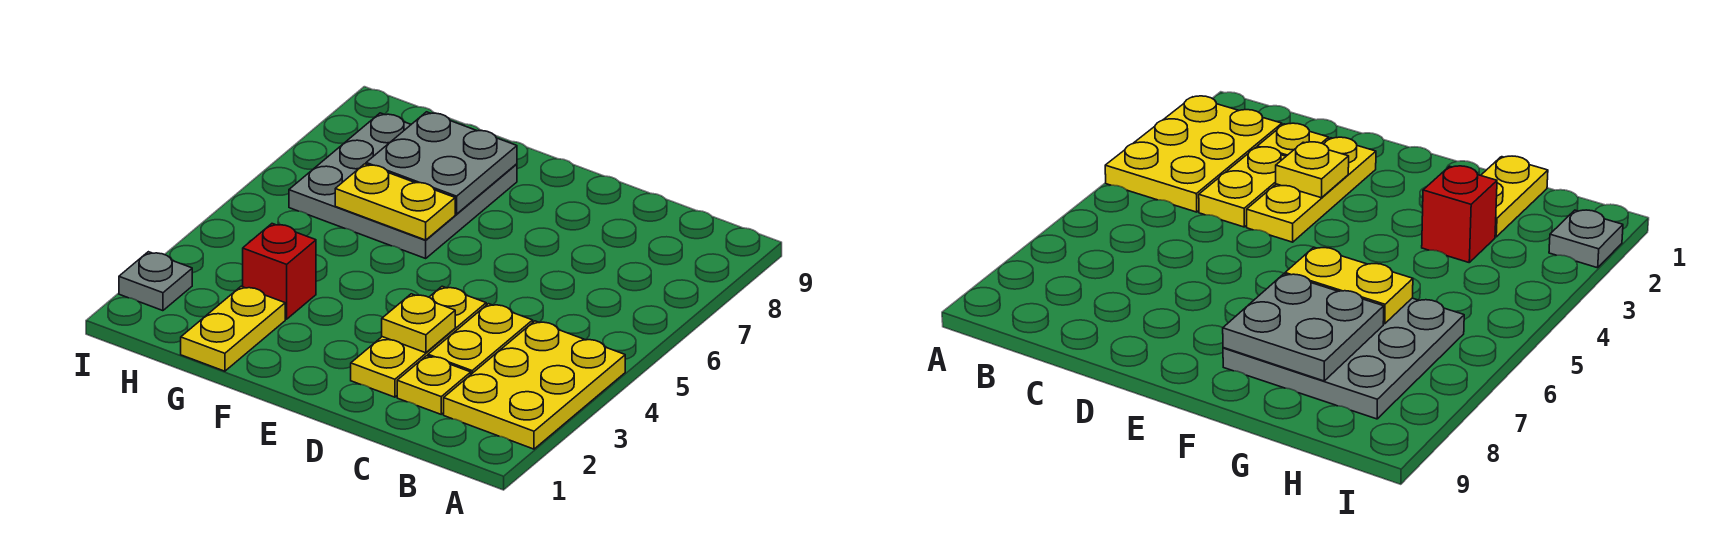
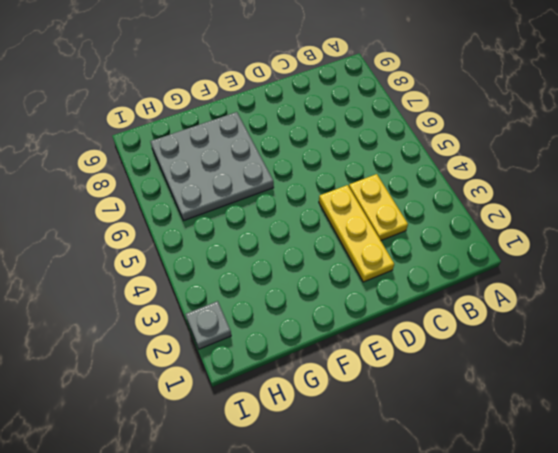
none -> yellow plate A2:B4 level 1
none -> yellow plate C2 level 1

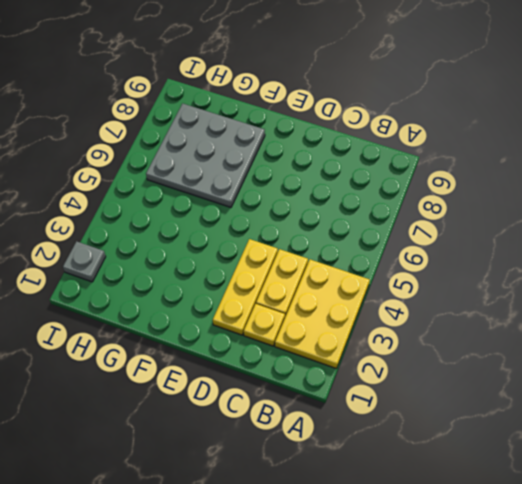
none -> yellow plate G1:G2 level 1
none -> red brick G3 level 1

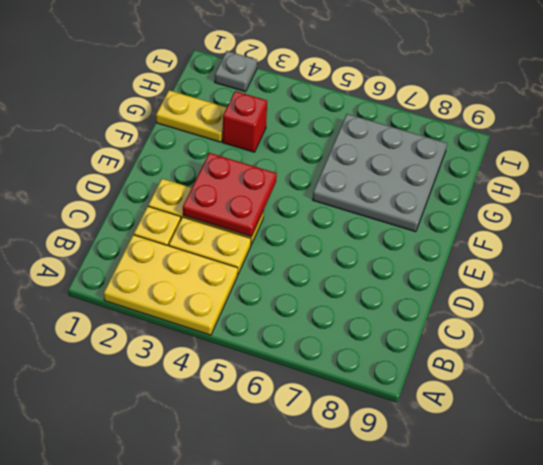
red plate D3:E4 level 2 -> yellow plate D3 level 2
none -> yellow plate F6:G6 level 2
none -> grey plate F7:G8 level 2

